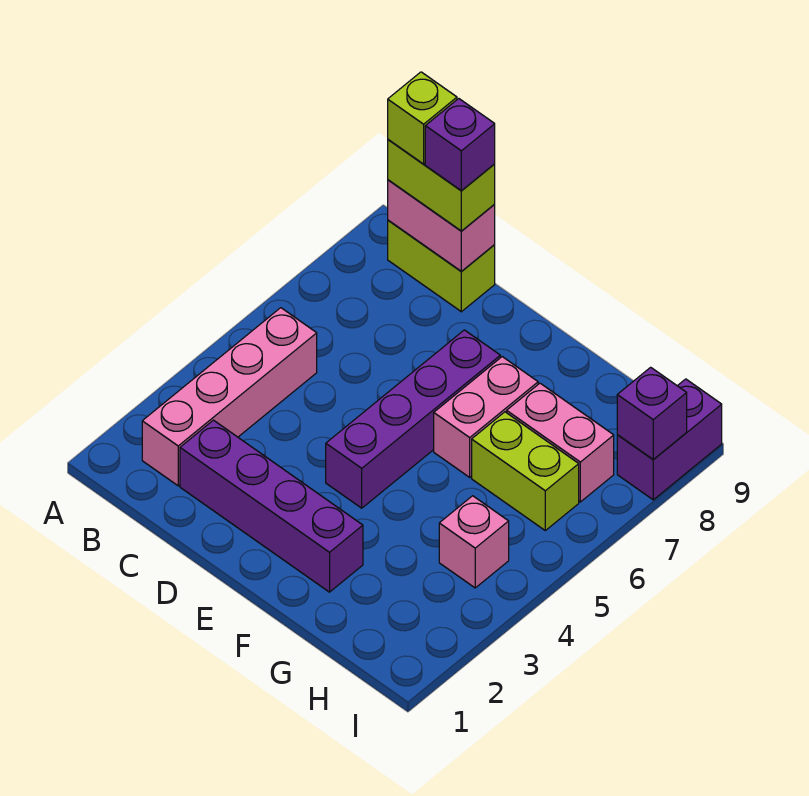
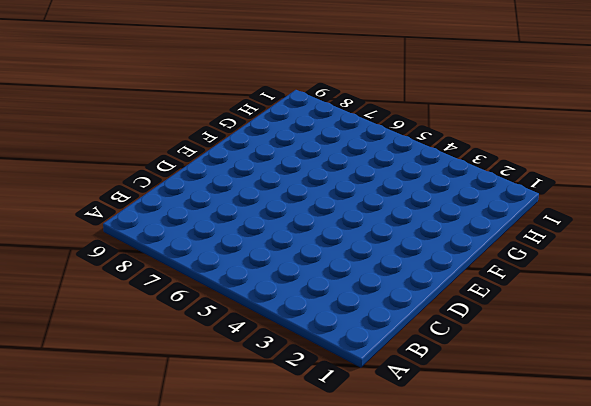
none -> pink brick B2:B5 level 1
none -> lime brick B9:C9 level 1
none -> purple brick C2:F2 level 1

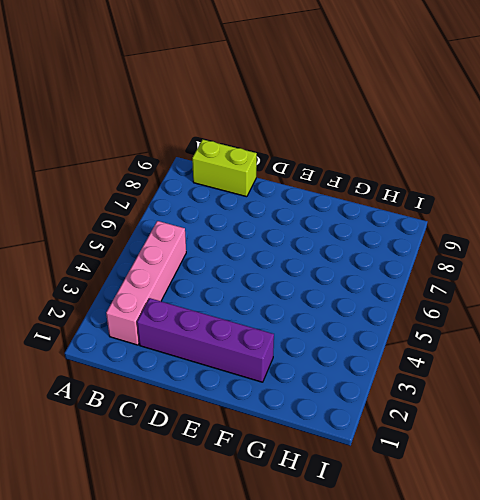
none -> purple brick E4:E7 level 1
none -> pink brick F6:F7 level 1
none -> lime brick G6:H6 level 1

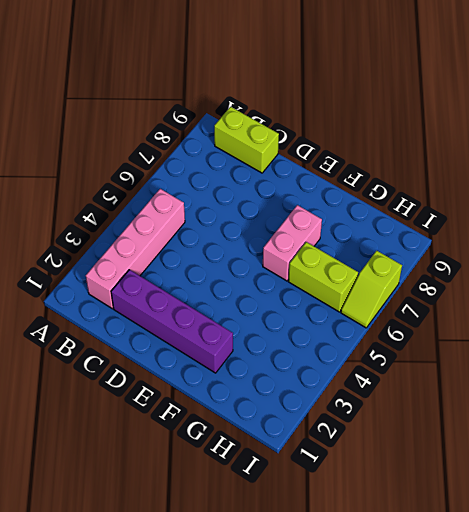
lime slope I6:I7 level 1 top 7 -> none
none -> purple brick E4:E7 level 1
none -> pink brick G7:H7 level 1
none -> pink brick H4 level 1

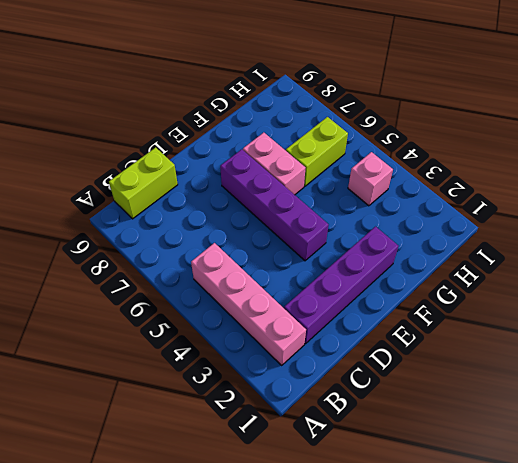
none -> pink brick G7:H7 level 1
none -> purple brick I8:I9 level 1
none -> pink brick B9:C9 level 2

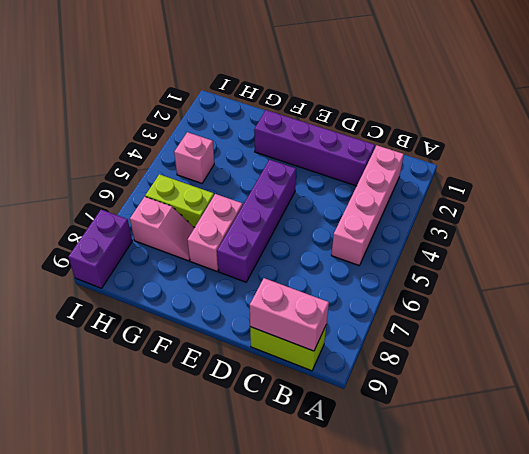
pink slope G7:H7 level 1 top H -> pink brick G7:H7 level 1
none -> purple brick I8 level 2
none -> lime brick B9:C9 level 3
none -> lime brick B9 level 4

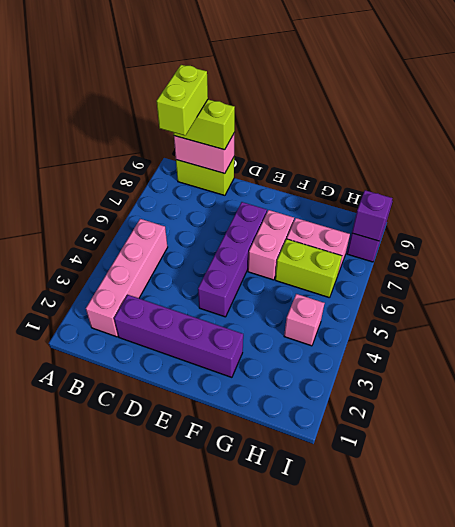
lime brick B8:B9 level 4 -> lime brick B9 level 4
none -> purple brick C9 level 4

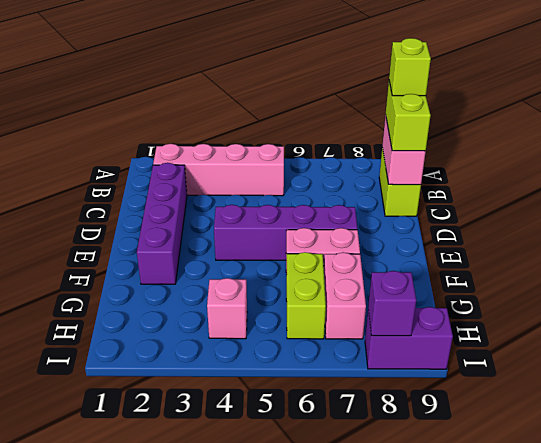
none -> purple brick C9 level 4

